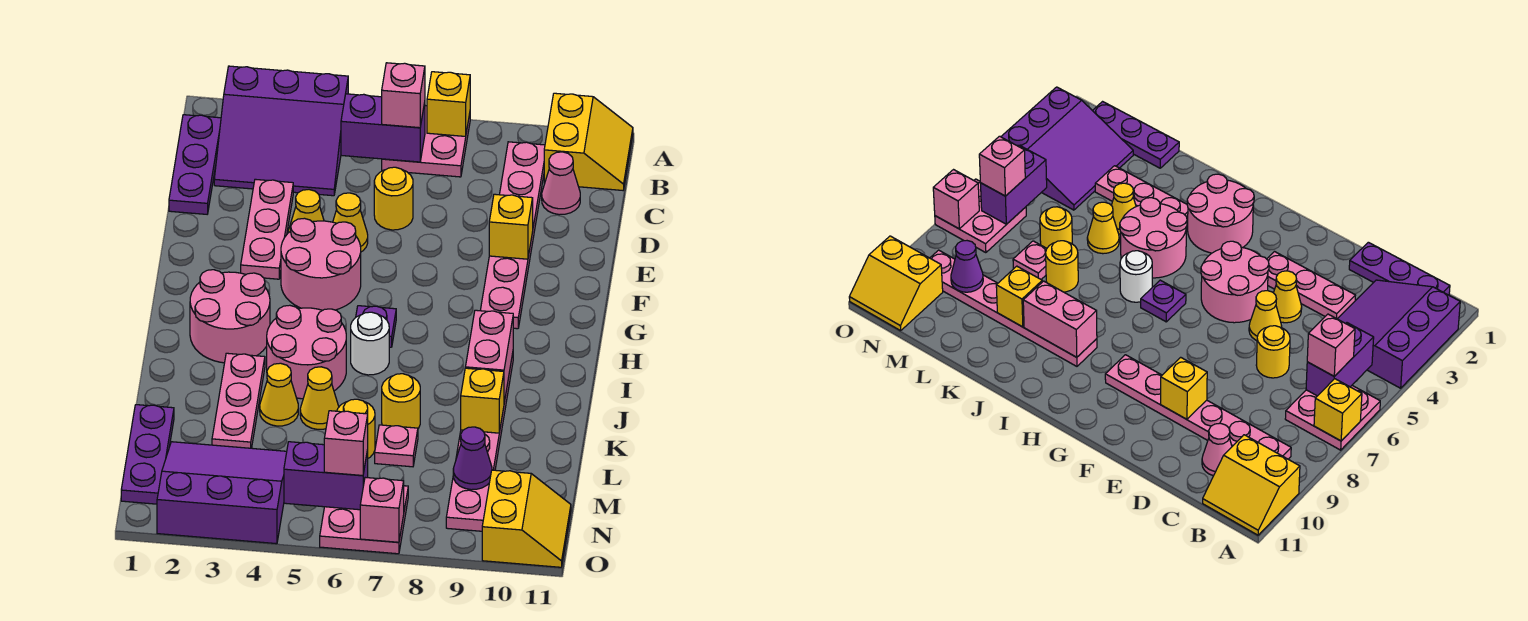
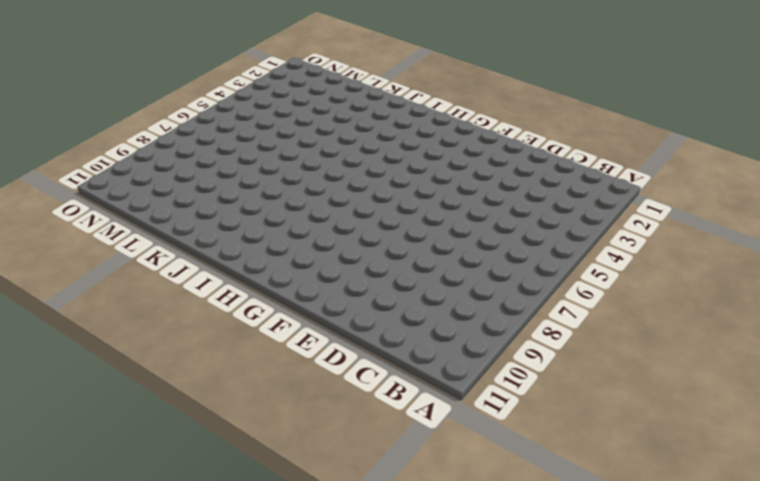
none -> purple slope A2:C4 level 1 top A
none -> pink plate A6:B7 level 1
none -> yellow slope A10:B11 level 1 top 10
none -> purple plate B1:D1 level 1

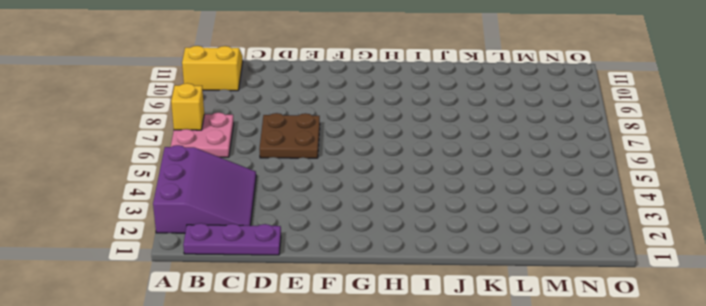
brown plate D6:E7 level 1 -> yellow round brick D6 level 1
none -> pink plate B9:G9 level 1
none -> pink cone C10 level 1
none -> pink plate D3:F3 level 1
none -> yellow cone E4 level 1

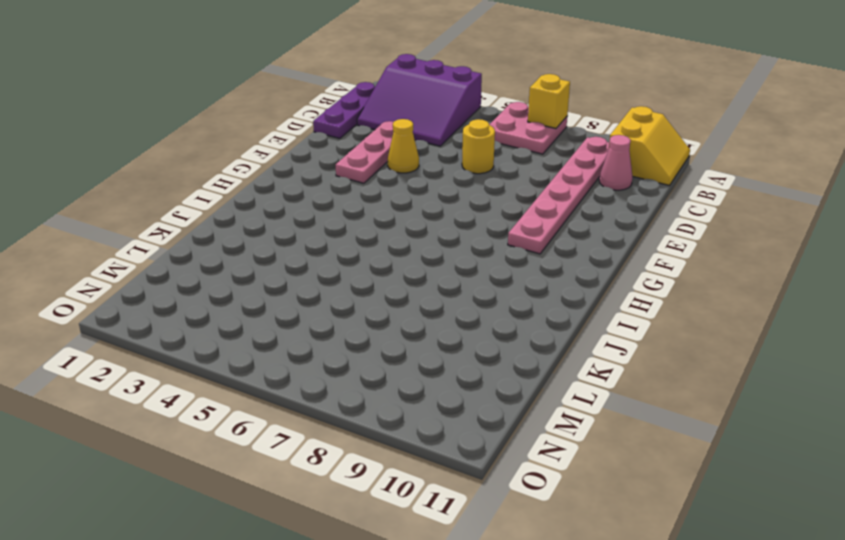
none -> yellow cone E5 level 1
none -> pink round brick F4:G5 level 1
none -> pink round brick H2:I3 level 1
none -> purple plate H6 level 1

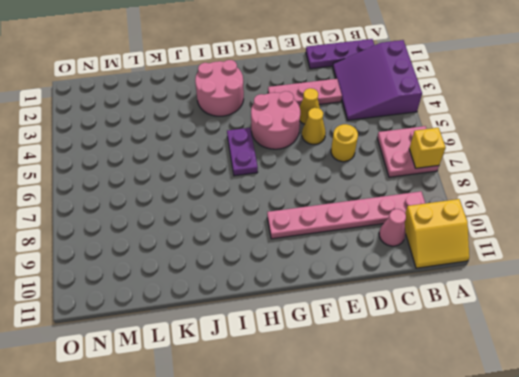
purple plate H5:H6 level 1 -> purple plate H6 level 1
none -> pink round brick I4:J5 level 1
none -> white round brick I6 level 1
none -> pink plate I9:N9 level 1
none -> pink plate J3:L3 level 1

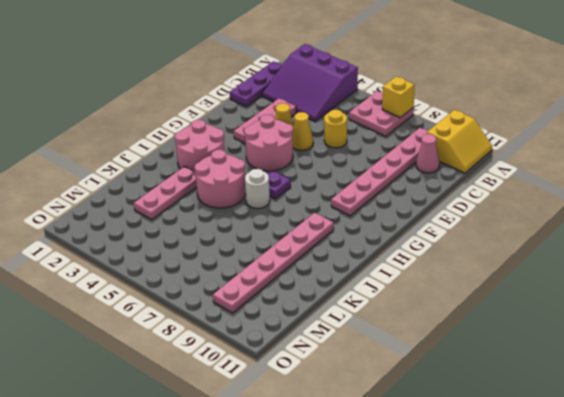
none -> yellow cone K4 level 1
none -> yellow cone K5 level 1
none -> yellow round brick K7 level 1
none -> purple plate L1:N1 level 1

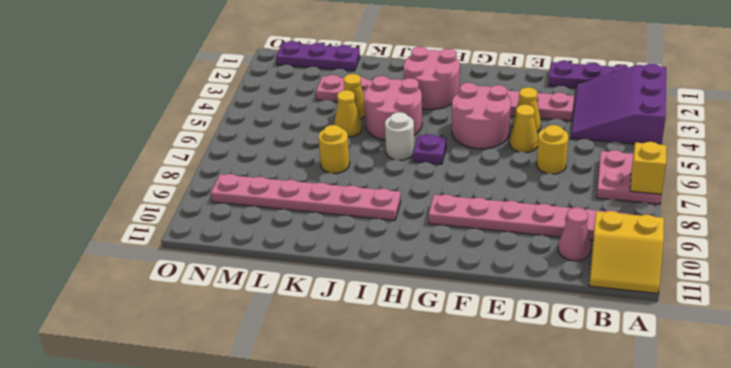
none -> yellow round brick L6 level 1
none -> pink plate L7 level 1
none -> purple slope M2:O4 level 1 top O
none -> pink plate N6:O7 level 1

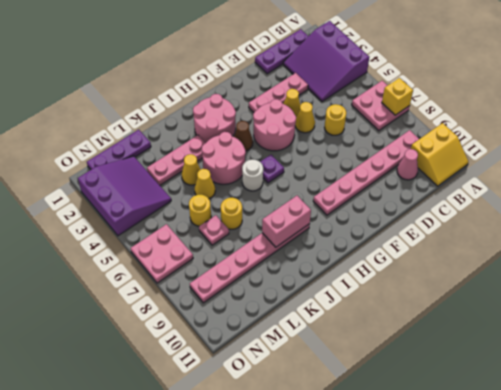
brown cone H4 level 1 -> none
none -> yellow slope N10:O11 level 1 top 10
none -> purple brick B5:B6 level 2
none -> yellow brick E9 level 2
none -> yellow brick K9 level 2

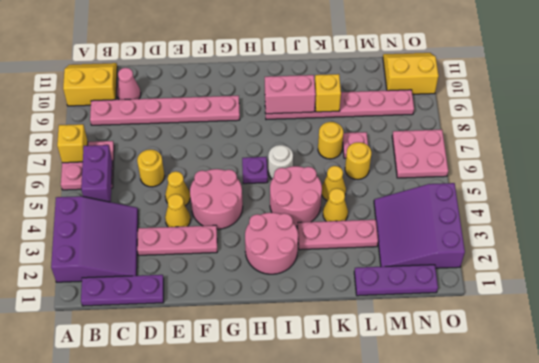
none -> yellow brick E9 level 2
none -> purple cone M9 level 2
none -> purple brick N5:N6 level 2
none -> pink brick O7 level 2

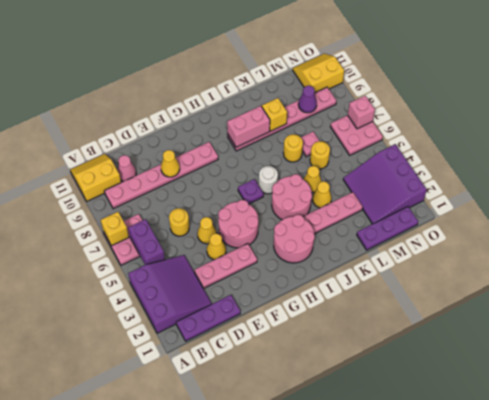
yellow cone E9 level 2 -> yellow brick E9 level 2
none -> purple brick N5:N6 level 2
none -> pink brick B6 level 3
none -> pink brick N6 level 3

